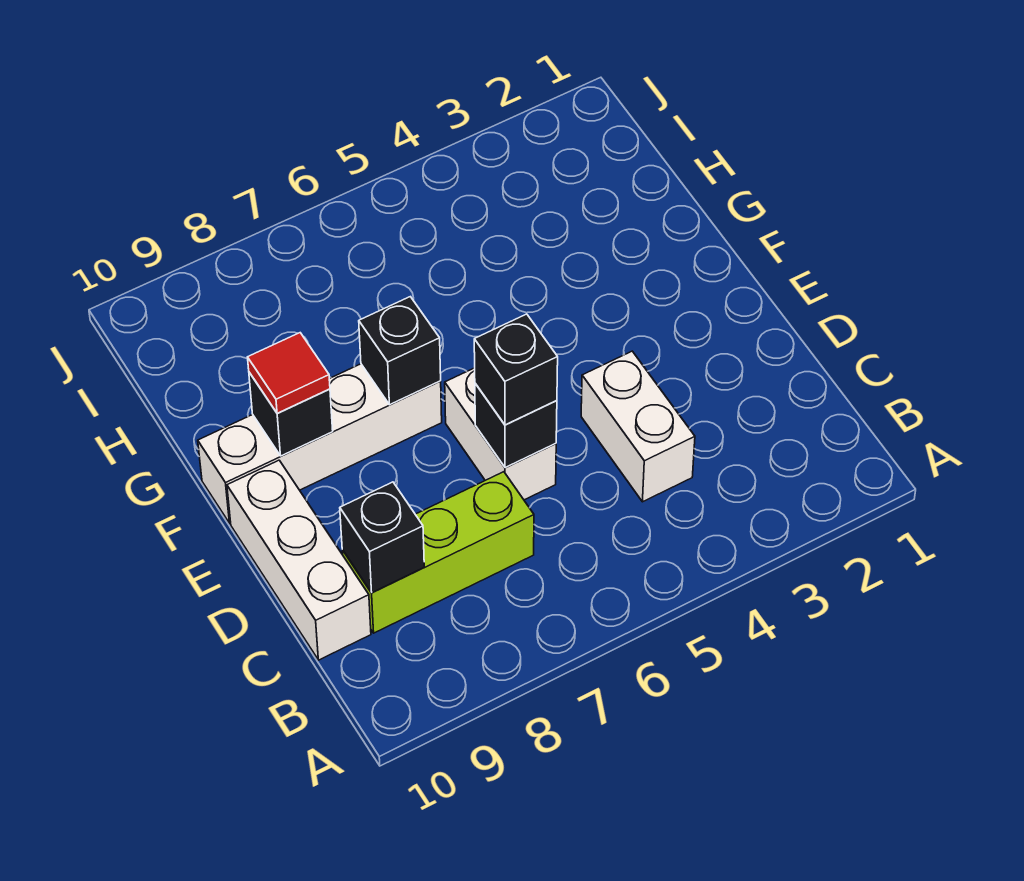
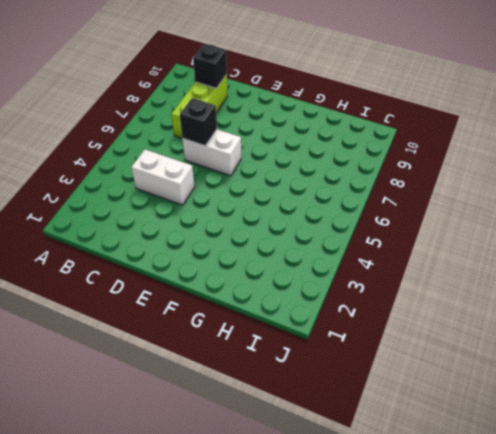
none -> white brick C10:E10 level 1
none -> white brick F7:F10 level 1

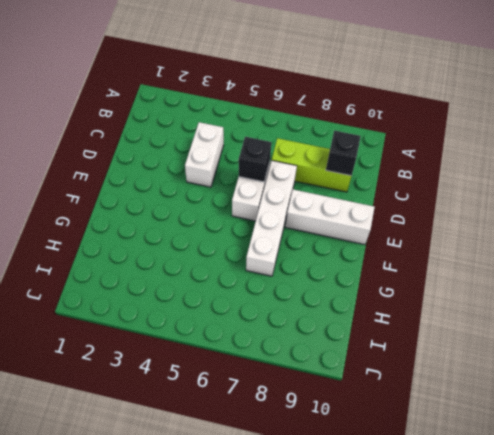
white brick D7:G7 level 1 -> white brick F7:F10 level 1
white brick E8:E10 level 1 -> white brick C10:E10 level 1
none -> black brick F7 level 2
none -> black brick F9 level 2

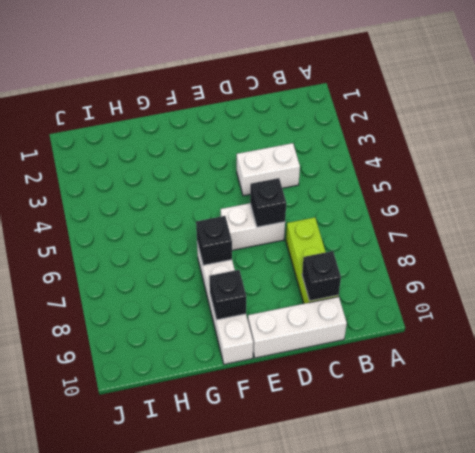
none -> black brick D6 level 3
none -> red tile F9 level 3

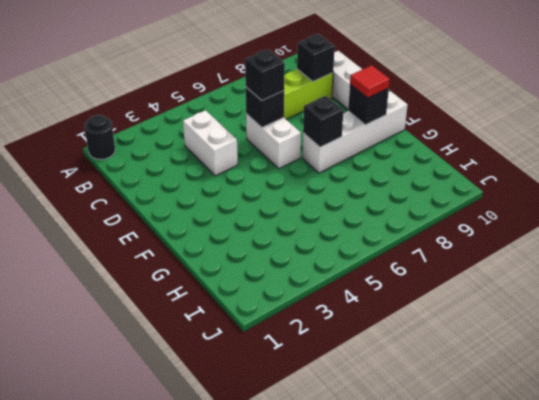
black round brick A1 level 1 -> none

